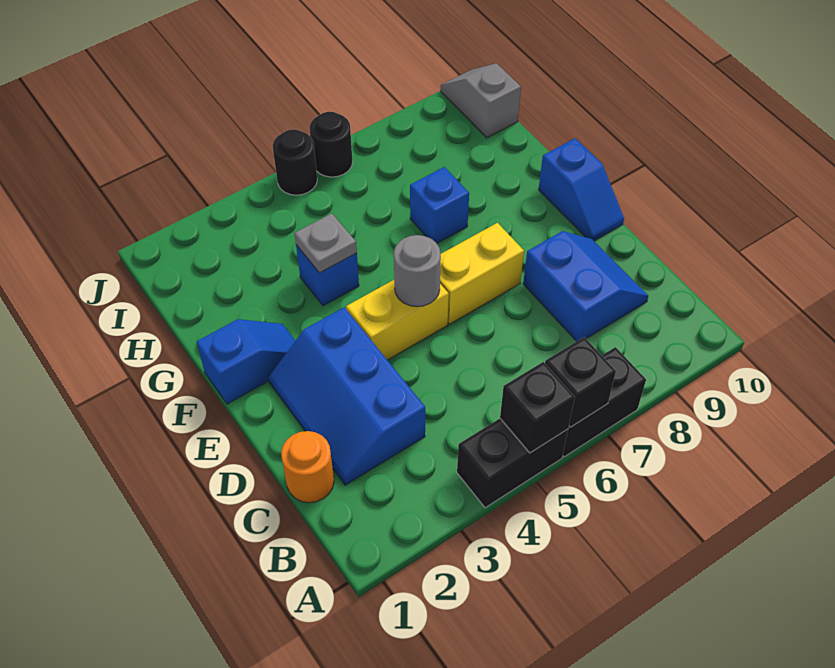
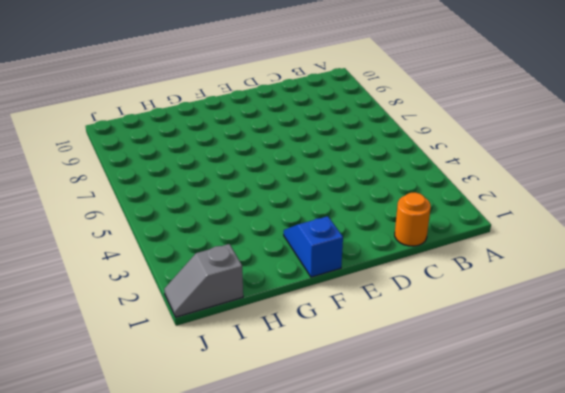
grey slope I1:J1 level 1 top I -> grey slope I10:J10 level 1 top I
none -> black brick A4:A5 level 1
none -> black brick A6:A7 level 1
none -> blue slope C2:E3 level 1 top 3

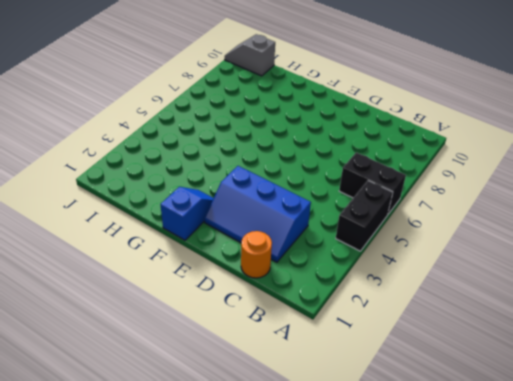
black brick A6:B6 level 1 -> black brick A6:A7 level 1
none -> blue slope C8:D9 level 1 top 8
none -> yellow brick E4:E5 level 1
none -> yellow brick E6:E7 level 1

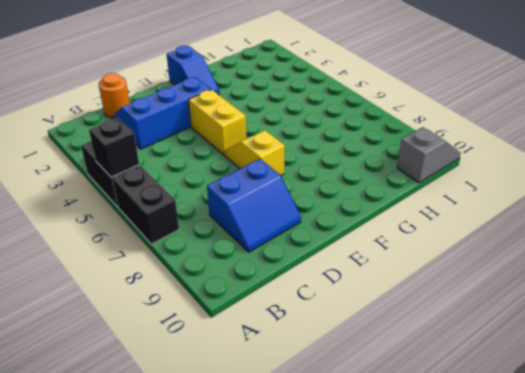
yellow slope E6:E7 level 1 top 7 -> yellow brick E6:E7 level 1
none -> blue slope E10:F10 level 1 top F
none -> blue brick G4 level 1
none -> blue brick G7 level 1

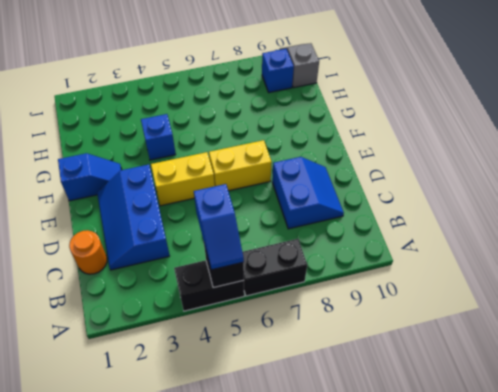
blue slope A5:B5 level 3 top B -> blue slope E10:F10 level 1 top F
blue brick I9 level 1 -> blue brick G7 level 1
none -> black round brick J5 level 1
none -> black round brick J6 level 1
none -> black brick A6 level 2

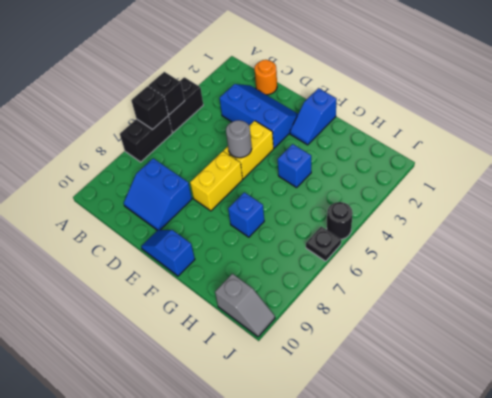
black plate J6 level 1 -> black round brick J6 level 1
none -> grey plate G4 level 2

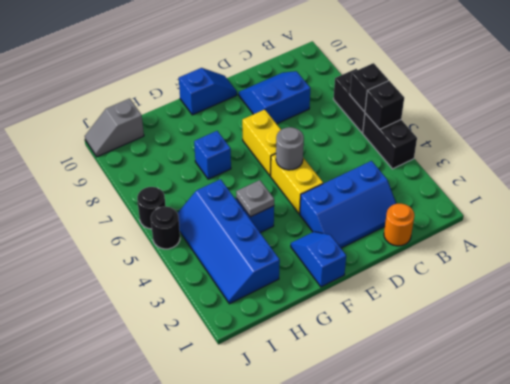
blue slope H2:I5 level 1 top H -> none

